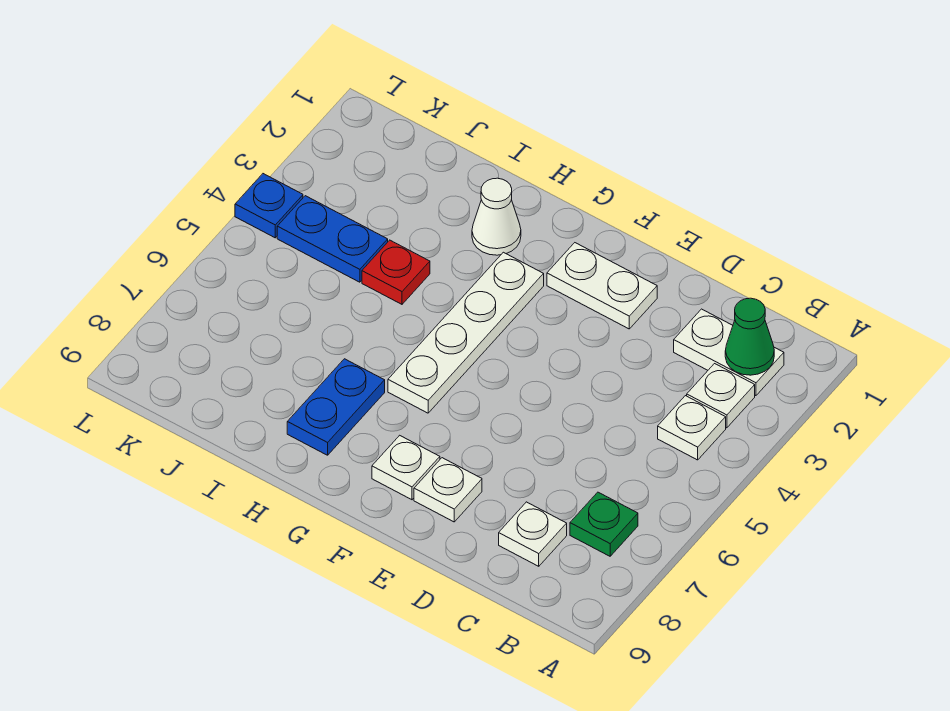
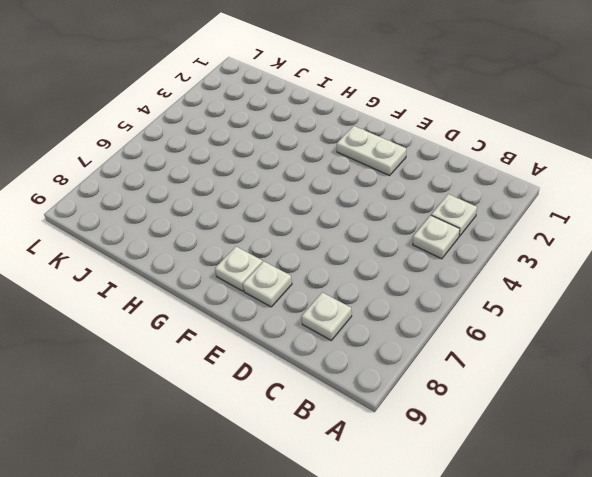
none -> white plate B2:C2 level 1
none -> green plate B7 level 1
none -> white plate G3:G6 level 1

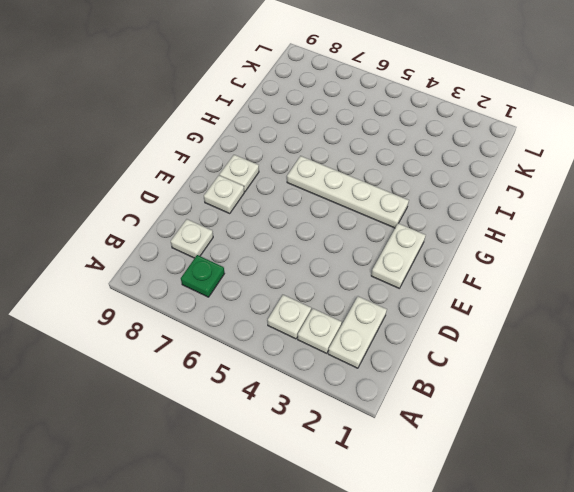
none -> white cone H2 level 1
none -> blue plate H7:H8 level 1
none -> red plate I4 level 1

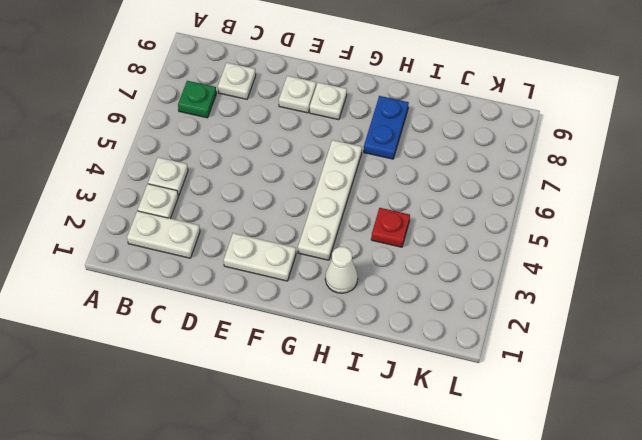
none -> blue plate J4:K4 level 1
none -> blue plate L4 level 1
none -> green cone B2 level 2

